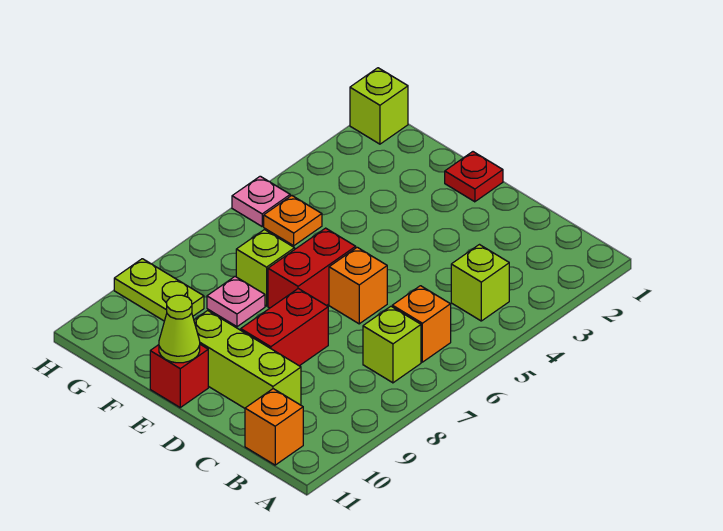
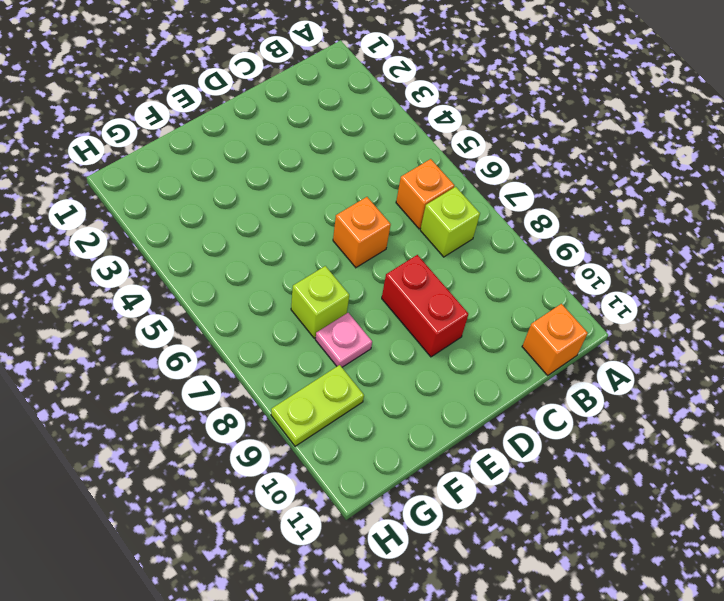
none -> lime brick B4 level 1
none -> lime brick C10:E10 level 1
none -> red plate E1 level 1

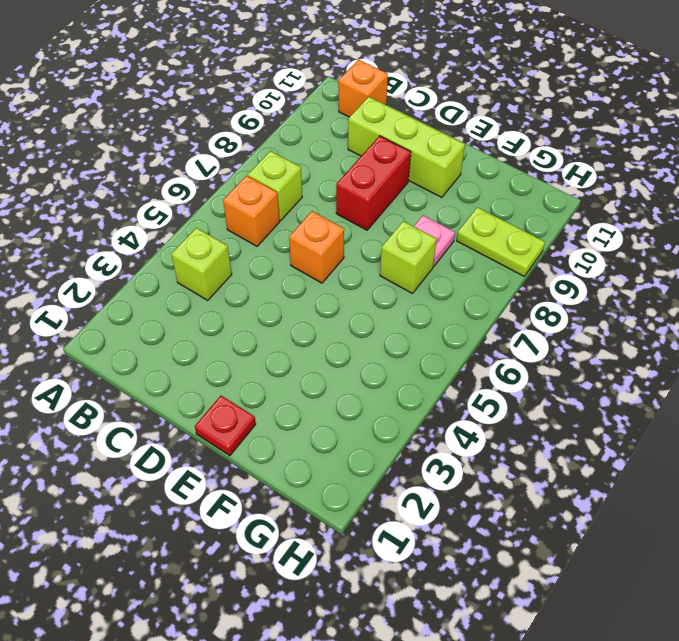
none -> red brick E6:E7 level 1
none -> red brick E11 level 1
none -> orange plate G5 level 1

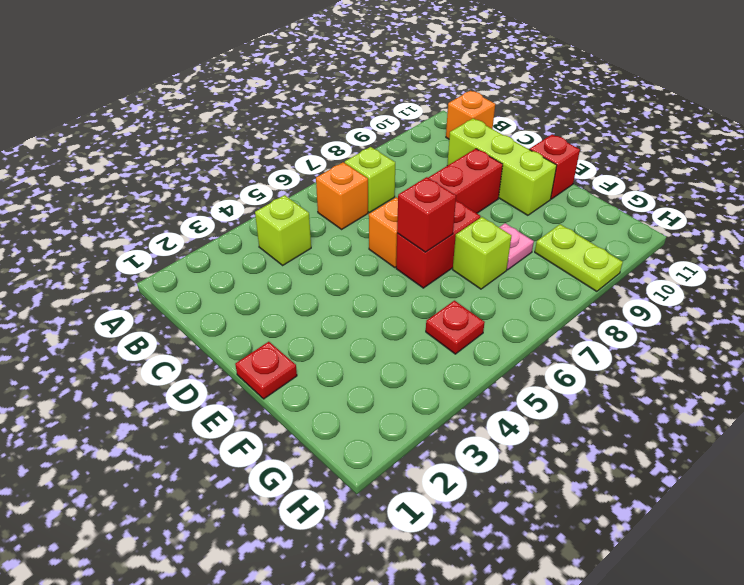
red brick E6 level 2 -> none
red plate G5 level 1 -> orange plate G5 level 1
none -> lime brick H1 level 1
none -> pink plate H5 level 1
none -> lime cone E11 level 2

